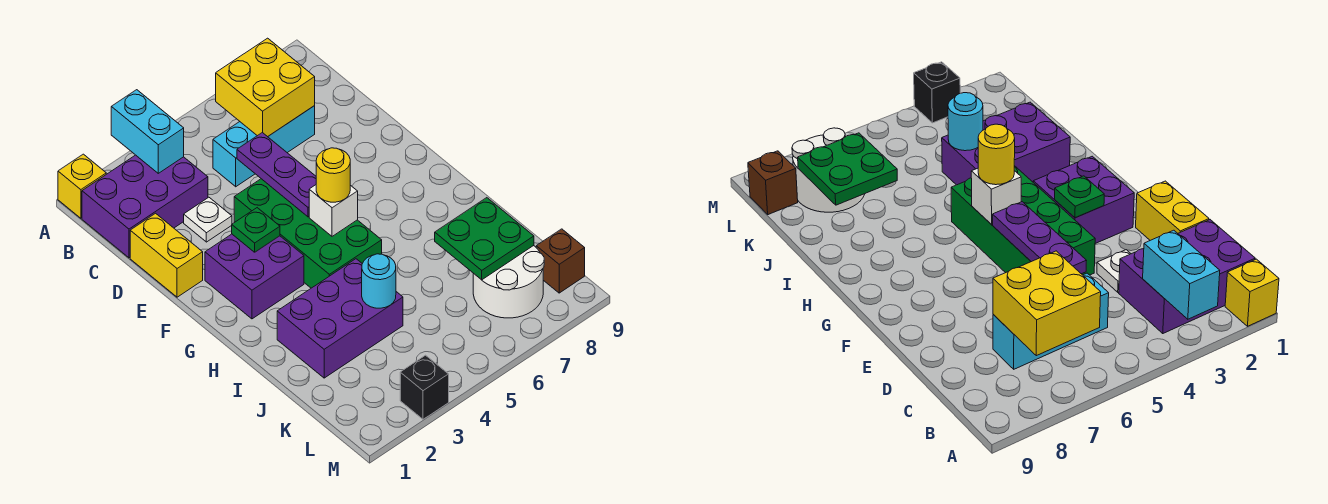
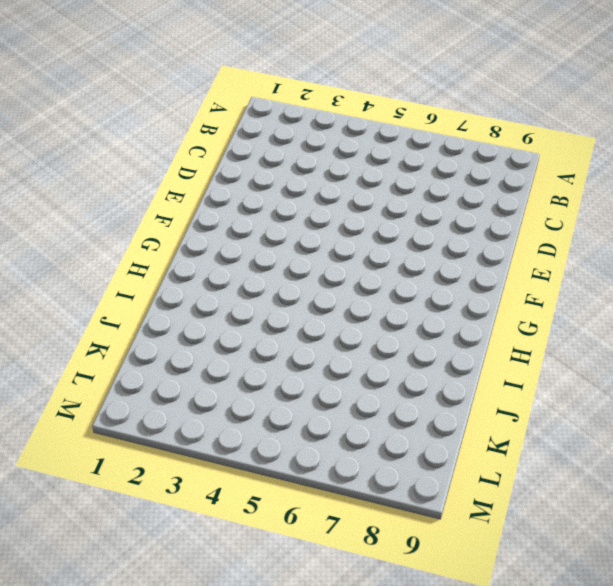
none -> yellow brick A1 level 1
none -> purple brick B1:C3 level 1
none -> cyan brick C5:C7 level 1

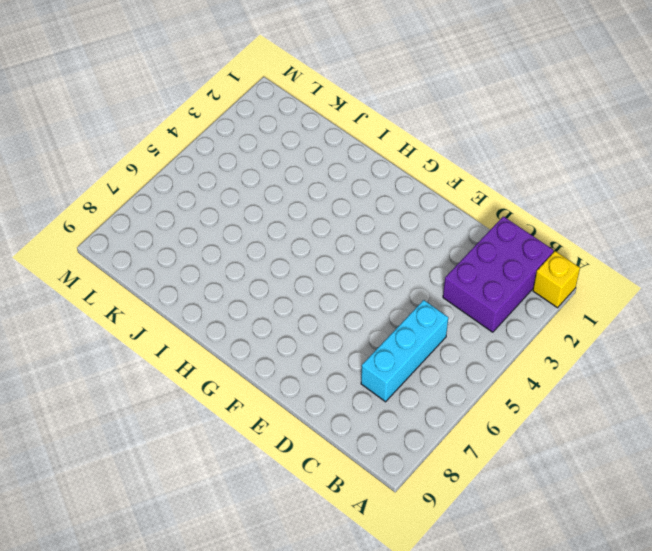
none -> yellow brick D1:E1 level 1
none -> white plate D3 level 1
none -> green brick E4:H5 level 1

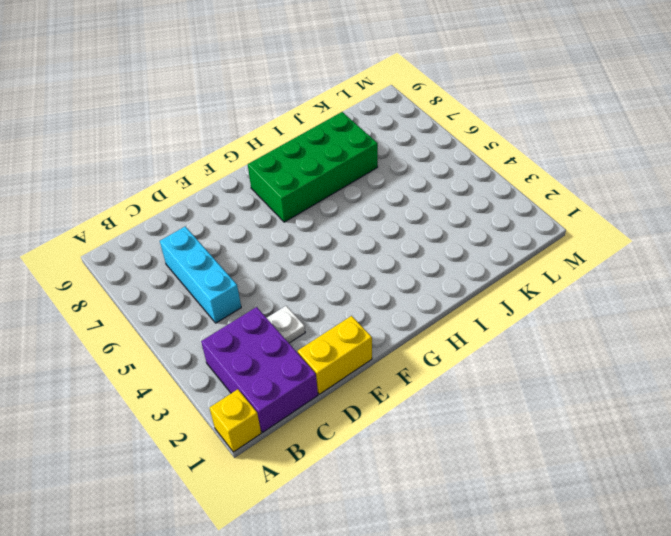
green brick G7:J8 level 1 -> green brick E4:H5 level 1
none -> purple brick F2:G3 level 1
none -> purple brick I2:J4 level 1
none -> white round brick K7:L8 level 1

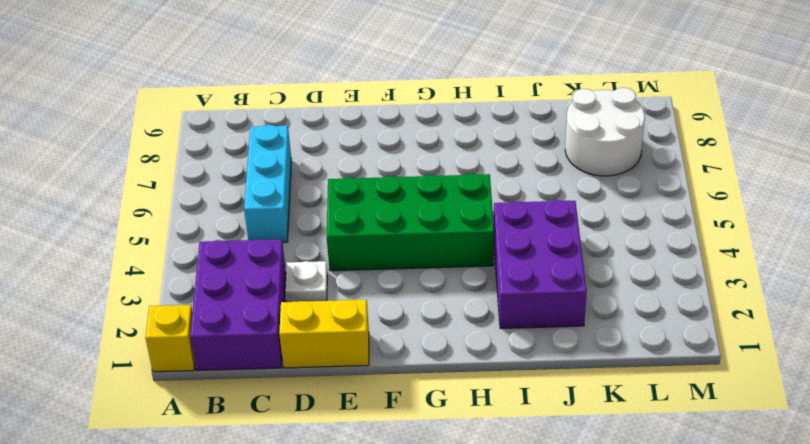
none -> purple brick F2:G3 level 1
none -> brown brick L9 level 1
none -> black brick M3 level 1

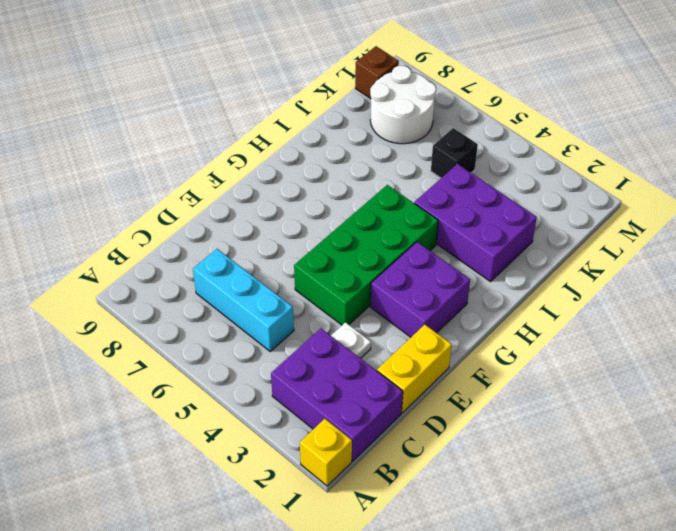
black brick K5 level 1 -> black brick M3 level 1
none -> cyan brick A3:B3 level 2
none -> yellow brick B6:C7 level 2
none -> purple plate D5:F5 level 2

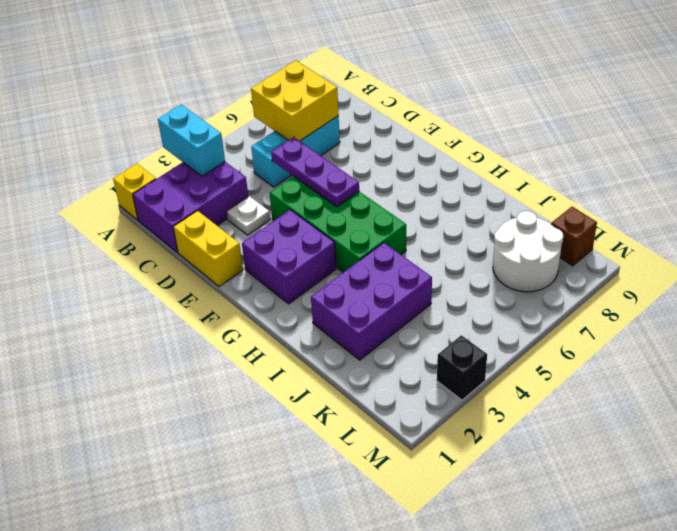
none -> green plate F3 level 2
none -> white brick G5 level 2
none -> cyan round brick J4 level 2

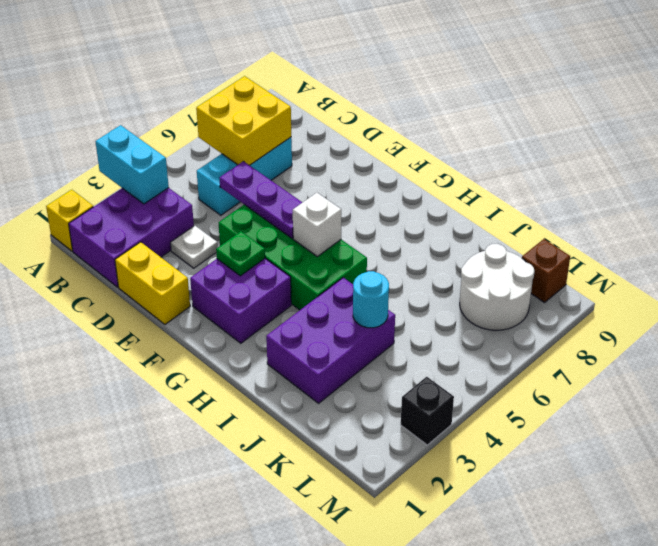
none -> green plate J7:K8 level 2
none -> yellow round brick G5 level 3

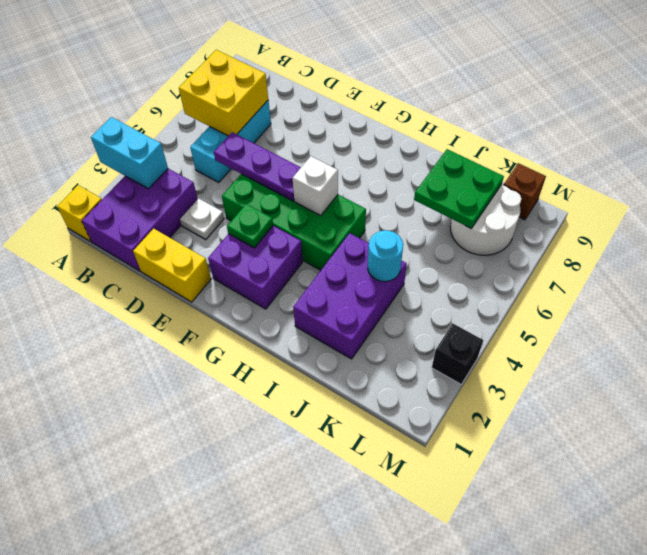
none -> yellow round brick G5 level 3

